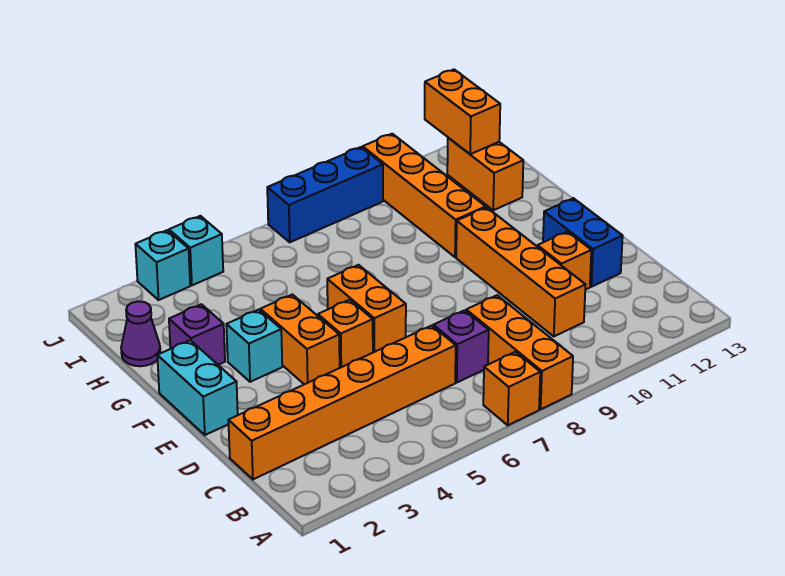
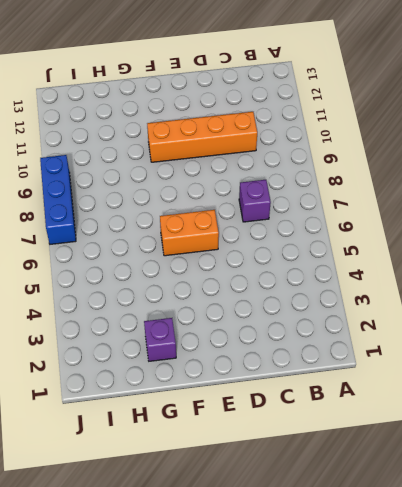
none -> orange brick A7 level 1
none -> orange brick A8:C8 level 1
none -> orange brick C1:C6 level 1

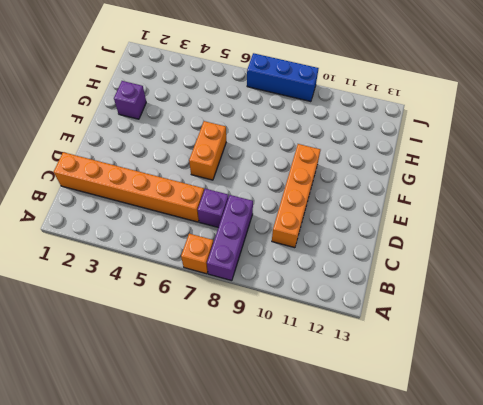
purple brick A8:C8 level 1 -> orange brick A8:C8 level 1
none -> orange brick D11 level 1
none -> blue brick D12:E12 level 1
none -> cyan brick E1:F1 level 1

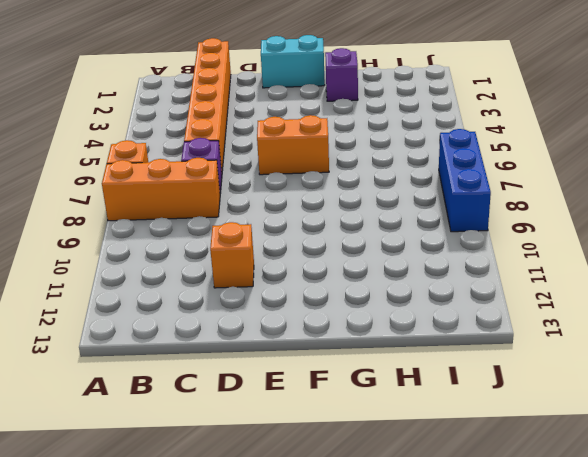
none -> orange brick C10:F10 level 1
none -> blue brick D12:E12 level 1
none -> orange brick E4:F4 level 1

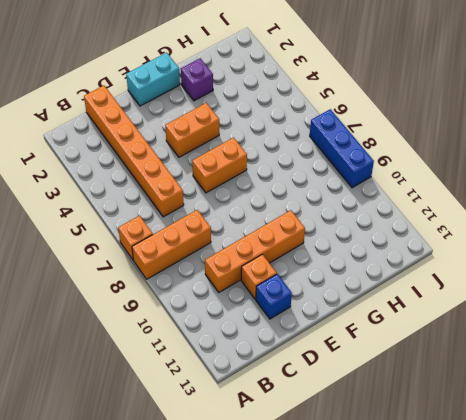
blue brick D12 level 1 -> blue brick D12:E12 level 1
none -> purple brick C7 level 1
none -> orange brick E5 level 1
none -> cyan brick F3 level 1

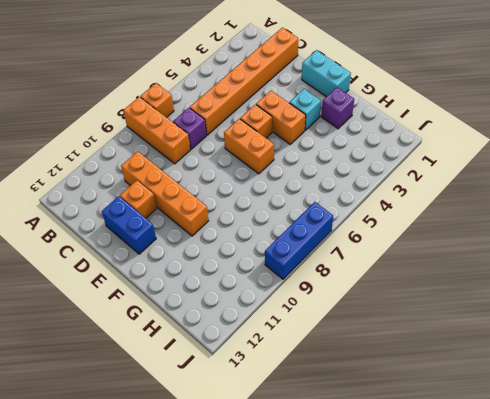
none -> orange brick G10:J10 level 1
none -> purple cone H1 level 1
none -> orange brick H12:I12 level 1

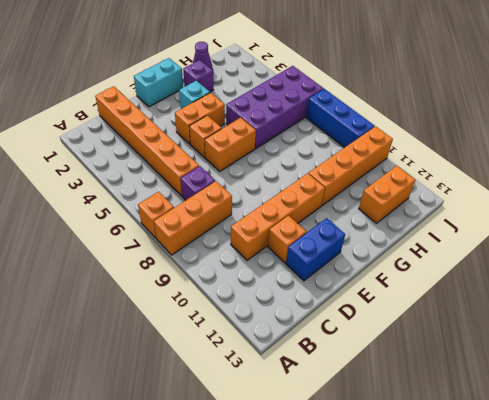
purple brick G5:J6 level 1 -> none
none -> cyan brick J3 level 1
none -> cyan brick J4 level 1
none -> orange brick I12:J12 level 2

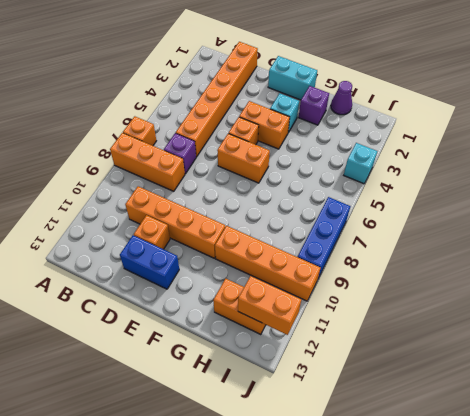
none -> cyan brick J3 level 1

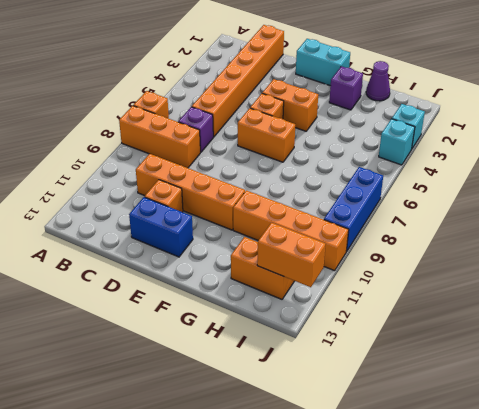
none -> cyan brick F3 level 1

